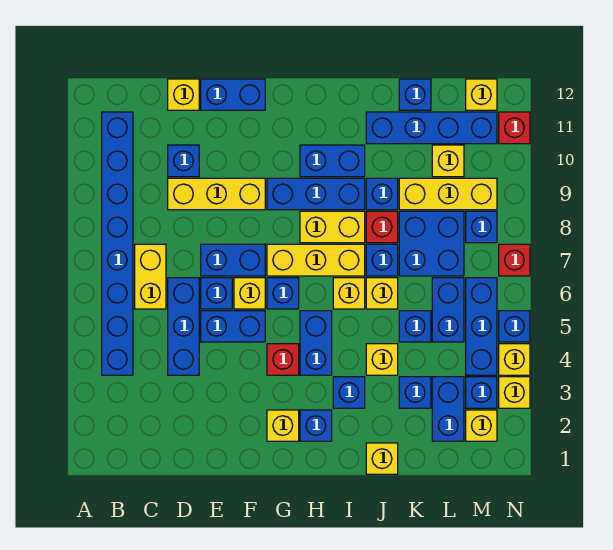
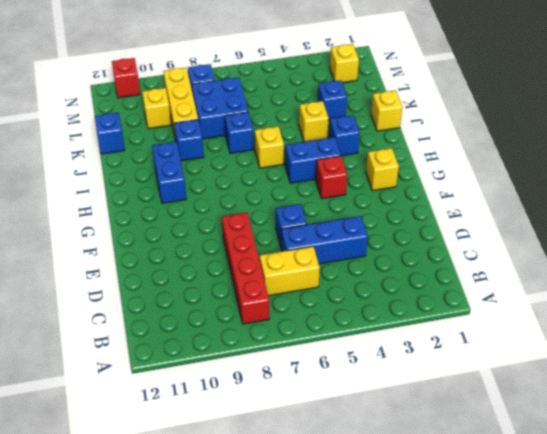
red brick B8:E8 level 1 -> blue brick B4:B11 level 1
none -> yellow brick D9:F9 level 1
none -> blue brick D10 level 1
none -> yellow brick D12 level 1
none -> blue brick E5:F5 level 1

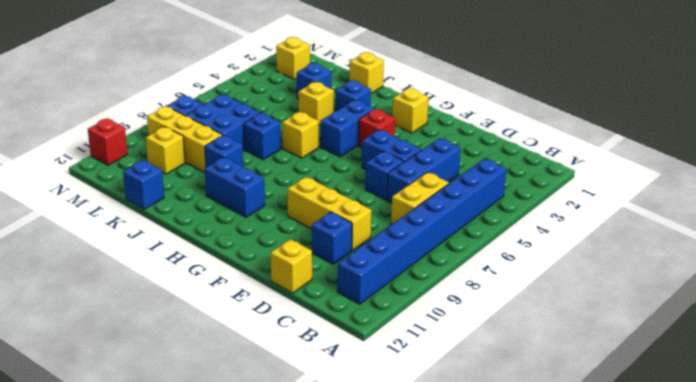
none -> blue brick E7:F7 level 1
none -> blue brick E12:F12 level 1
none -> yellow brick F6 level 1
none -> blue brick G6 level 1

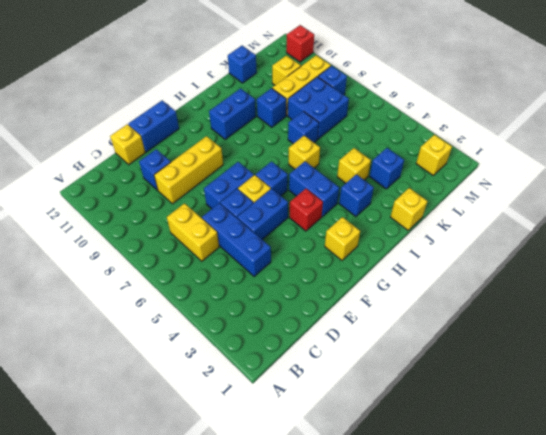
none -> blue brick B4:B11 level 1
none -> yellow brick G7:I7 level 1
none -> blue brick G9:I9 level 1
none -> blue brick H2 level 1

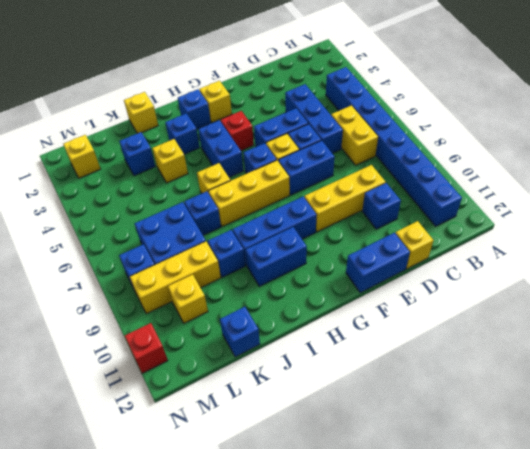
none -> yellow brick H8:I8 level 1
none -> yellow brick J6 level 1
none -> red brick J8 level 1
none -> blue brick J11:M11 level 1

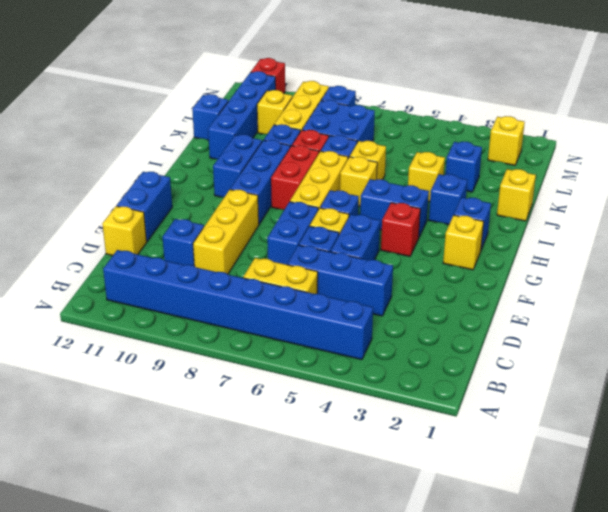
red brick H8:I8 level 1 -> yellow brick H8:I8 level 1
none -> blue brick K5 level 1
none -> blue brick L2:L3 level 1
none -> blue brick L5:L6 level 1
none -> blue brick M3 level 1

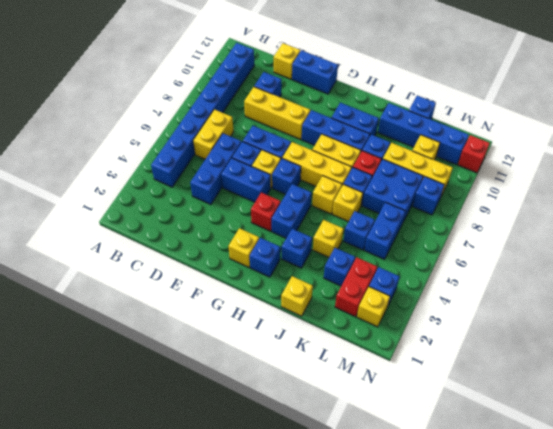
red brick L2:L3 level 1 -> blue brick L2:L3 level 1
none -> blue brick M4:M6 level 1
none -> yellow brick M12 level 1
none -> yellow brick N3 level 1
none -> yellow brick N4 level 1

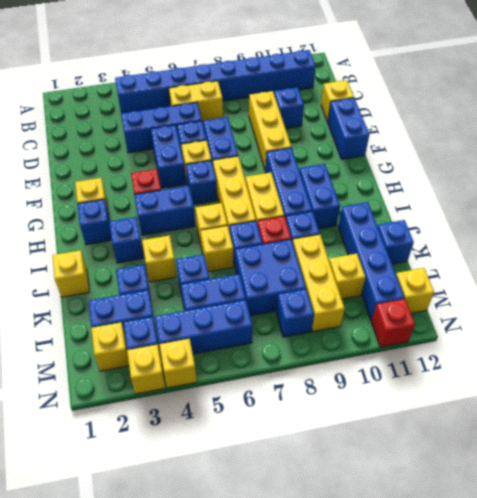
none -> blue brick N5 level 1
none -> red brick N7 level 1

